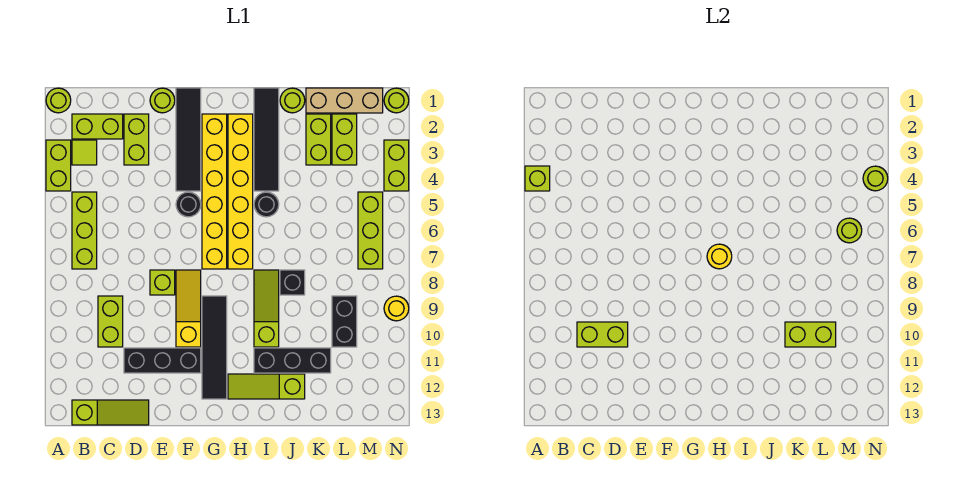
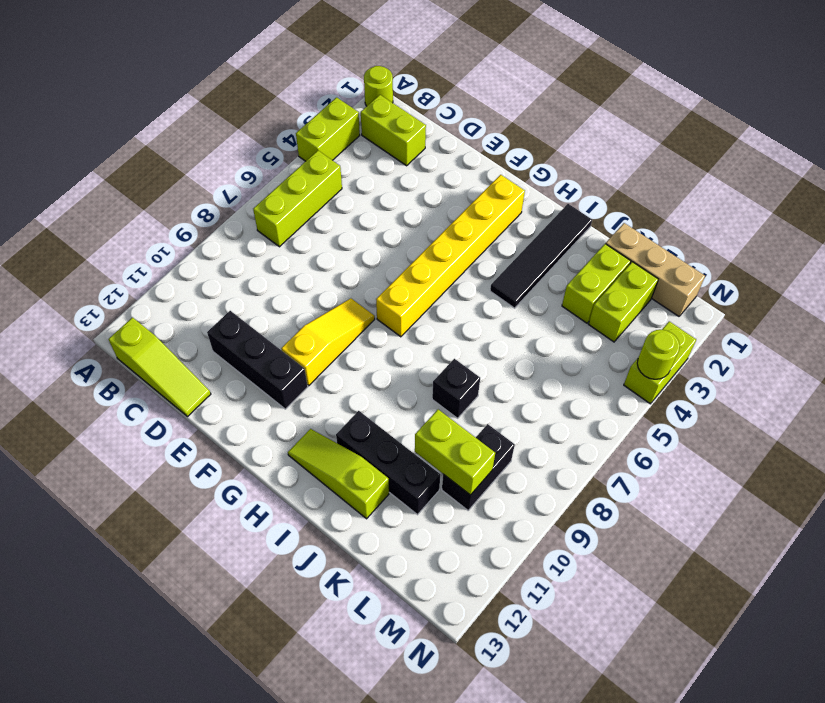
none -> lime tile B3 level 1
none -> lime brick C9:C10 level 1
none -> lime brick D2:D3 level 1
none -> lime round brick E1 level 1

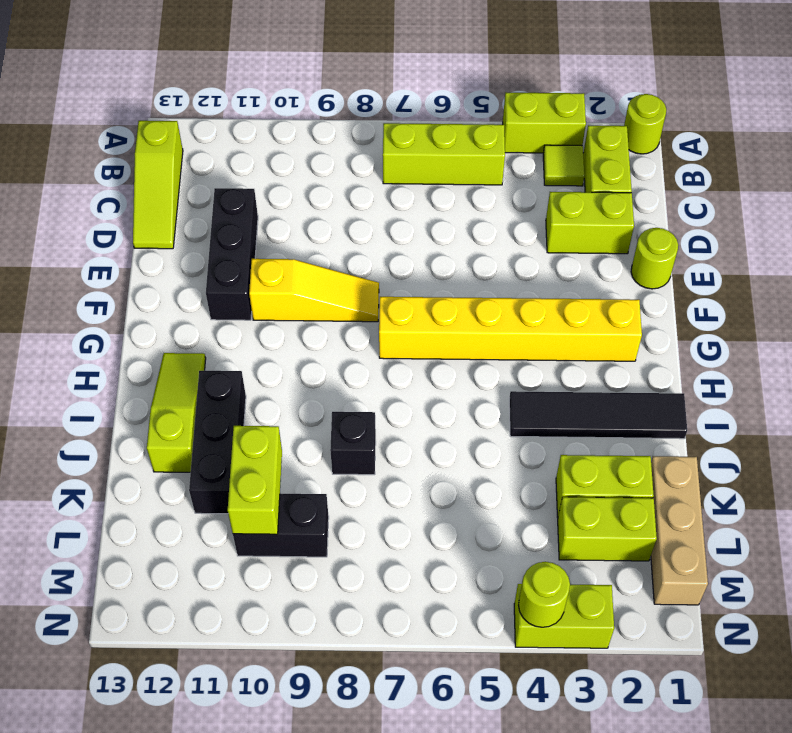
none -> lime brick C9:C10 level 1
none -> lime brick E8 level 1
none -> black tile F1:F4 level 1
none -> black round brick F5 level 1

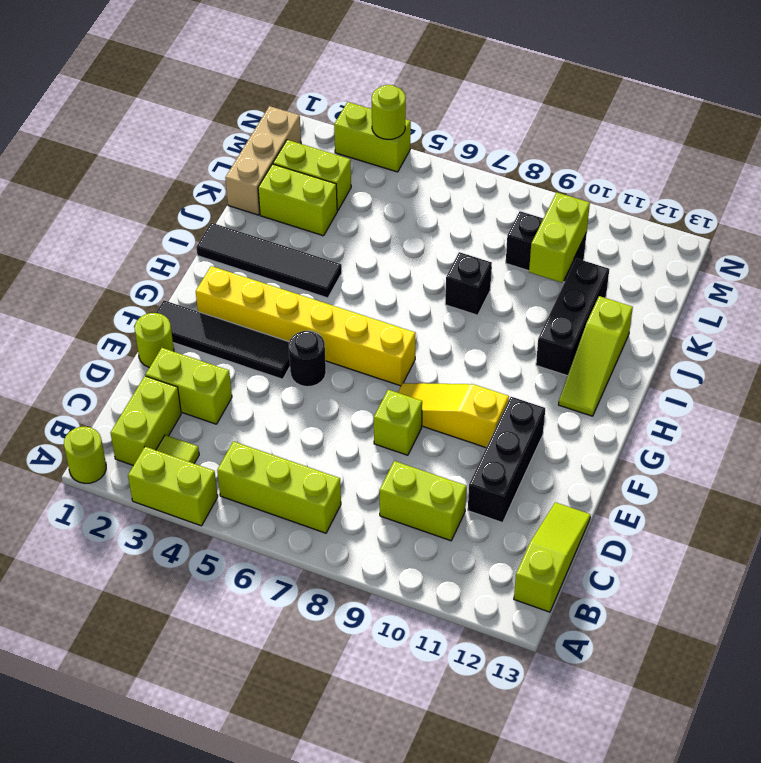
none -> black tile G9:G12 level 1
none -> yellow brick H2:H7 level 1
none -> black round brick I5 level 1
none -> lime slope I8:I10 level 1 top 10

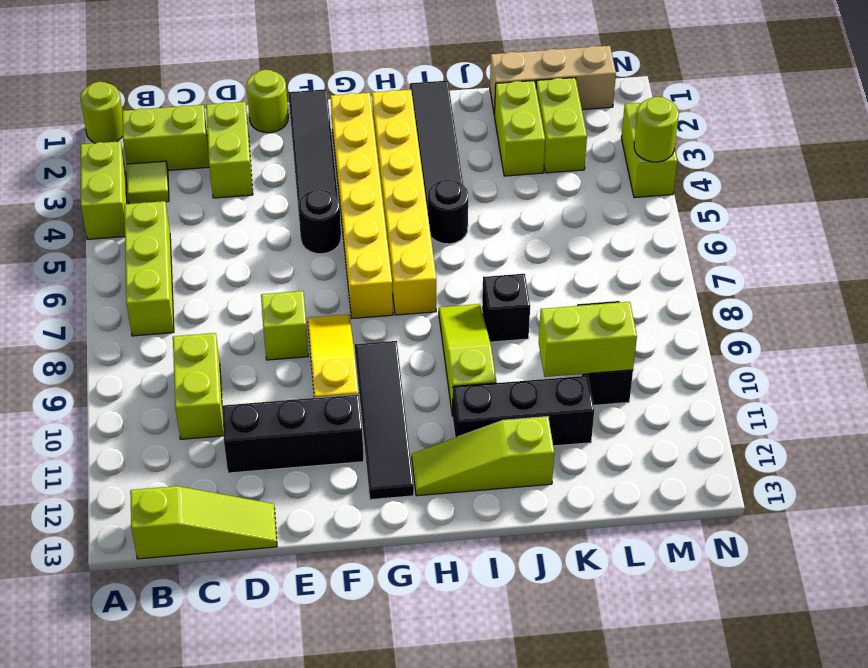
none -> lime round brick J1 level 1
none -> lime brick M5:M7 level 1
none -> lime round brick N1 level 1
none -> yellow round brick N9 level 1

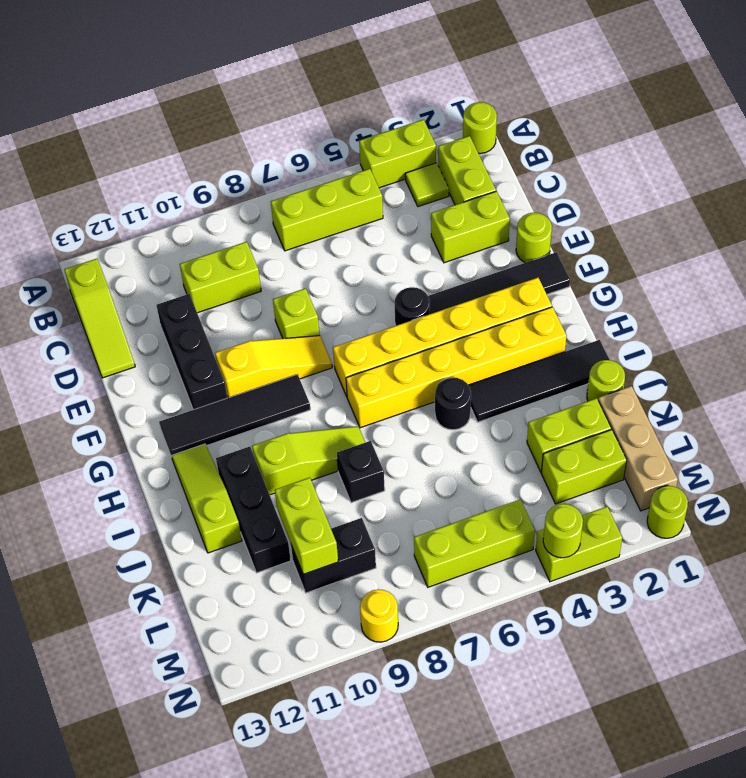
none -> lime brick A4 level 2
none -> lime brick C10:D10 level 2
none -> yellow round brick H7 level 2
none -> lime round brick M6 level 2

